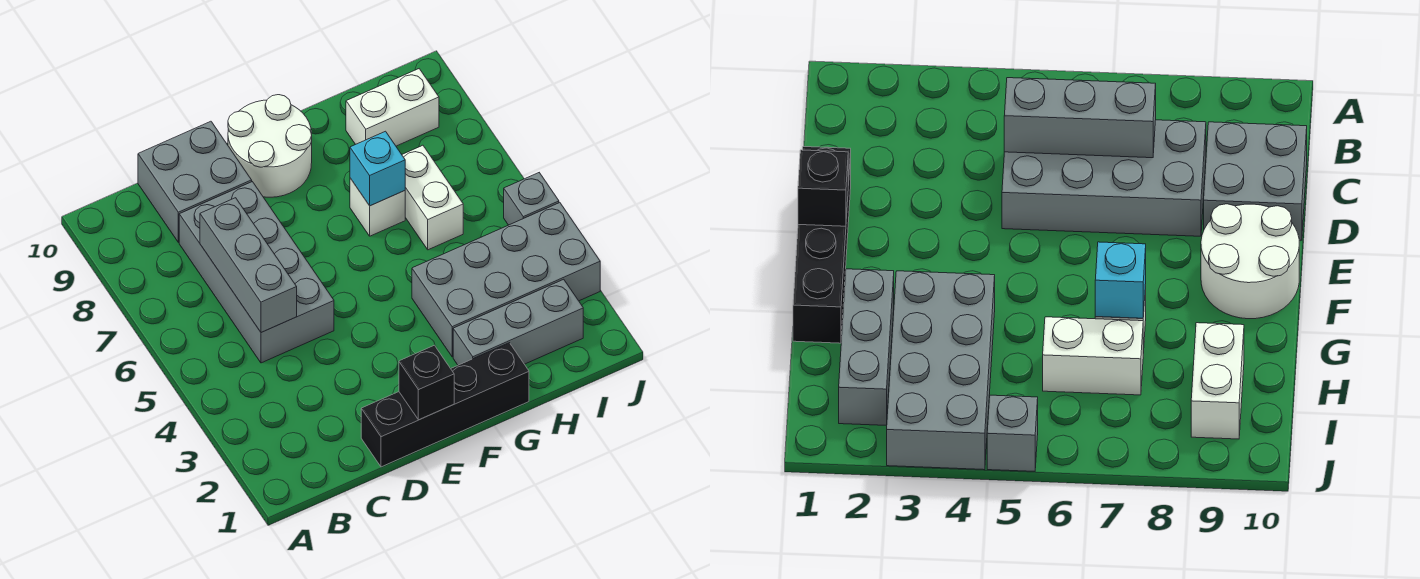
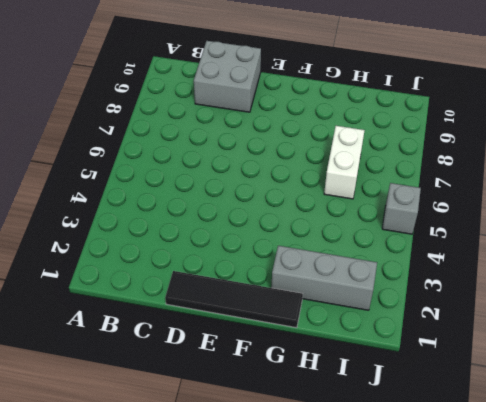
black tile D1:G1 level 1 -> black brick D1:G1 level 1
none -> grey brick C5:D8 level 1
none -> white round brick E9:F10 level 1
none -> grey brick G3:J4 level 1

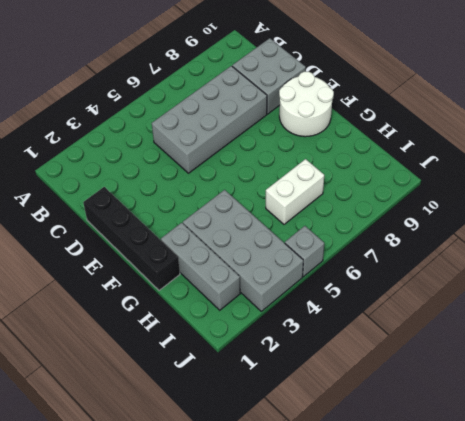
none -> white brick G7 level 1
none -> white brick H9:I9 level 1
none -> grey brick C5:C7 level 2

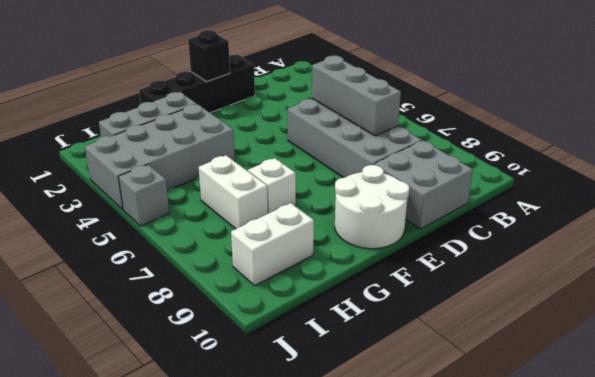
none -> cyan brick G7 level 2

